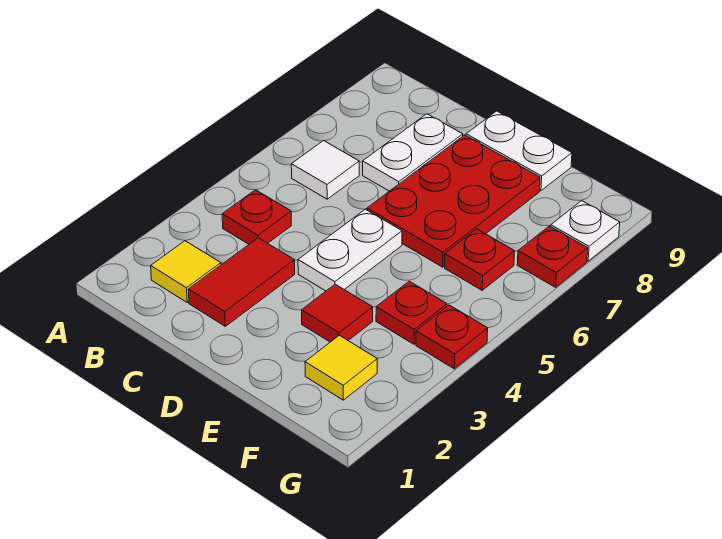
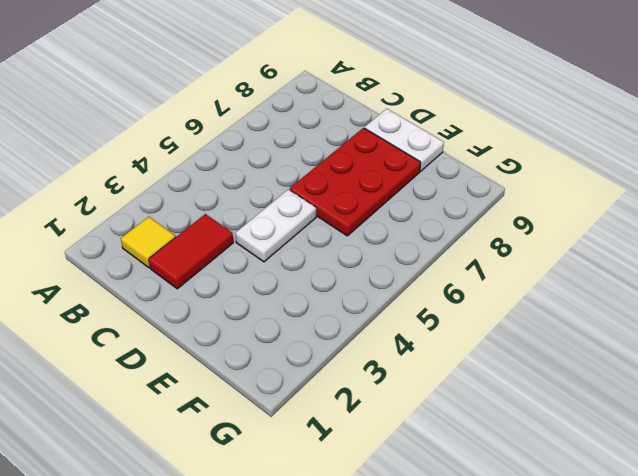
none -> red plate B4 level 1
none -> white tile B6 level 1
none -> white plate C7:C8 level 1

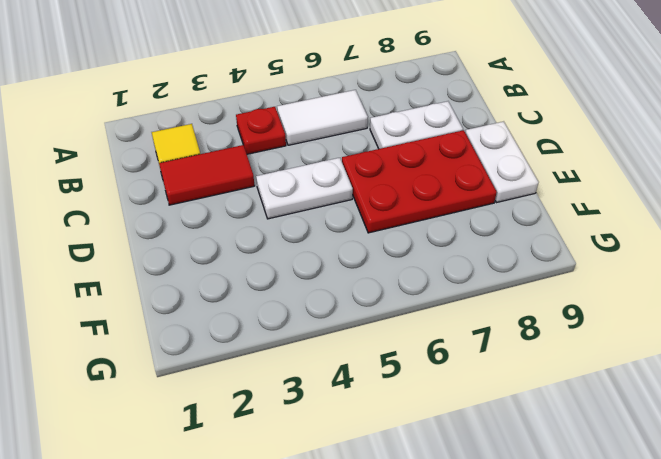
white tile B5:B6 level 1 -> white tile B6 level 1
none -> red tile E3 level 1
none -> yellow tile F2 level 1
none -> red plate F4 level 1

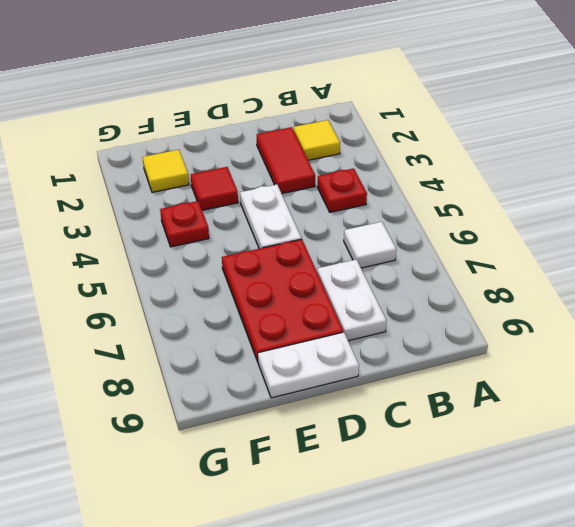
none -> red plate F6 level 1
none -> red plate G4 level 1
none -> red plate G7 level 1

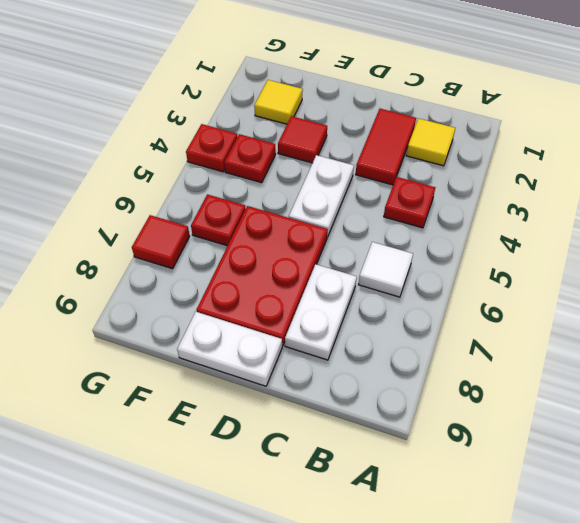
red tile G7 level 1 -> red plate G7 level 1
none -> white plate G8 level 1

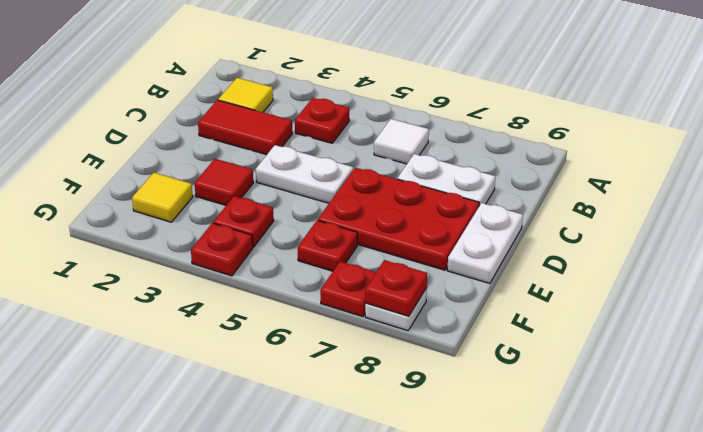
red plate G8 level 2 -> none

